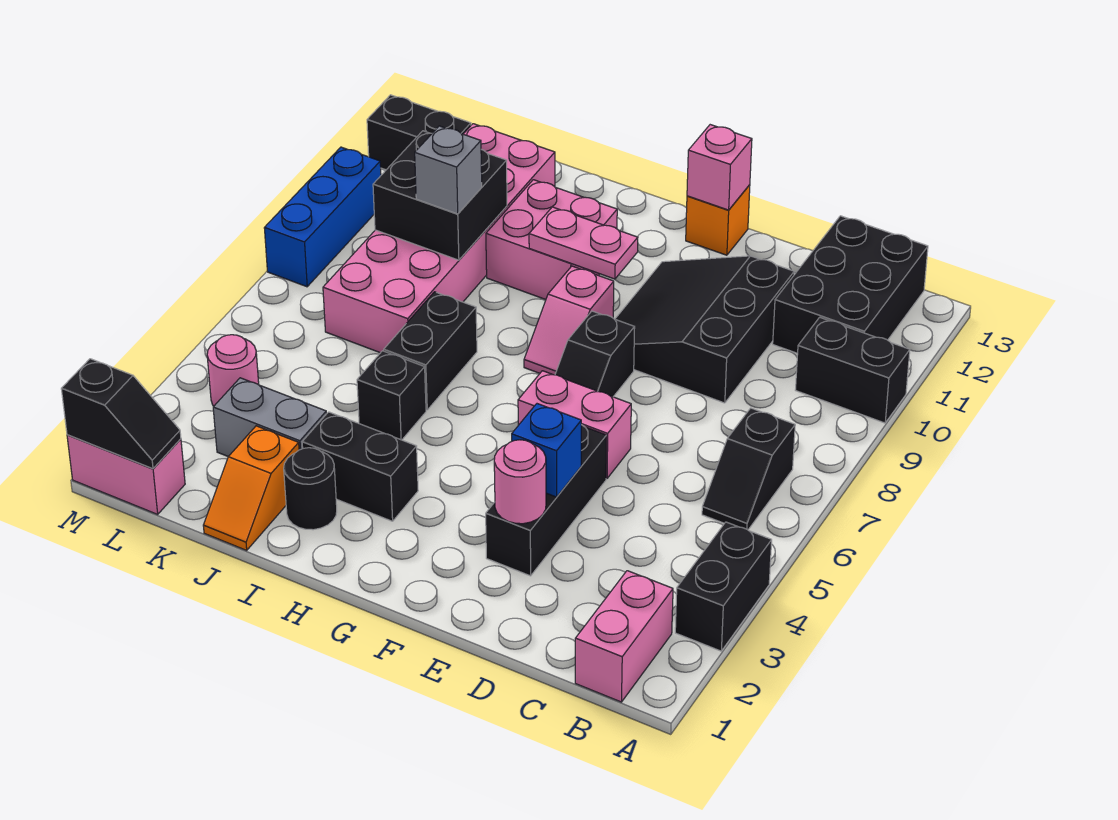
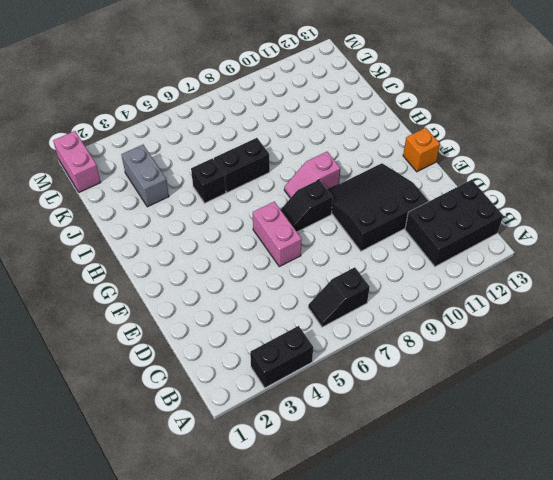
none -> black brick A10:B10 level 1
none -> pink brick B1:B2 level 1
none -> black brick E3:E5 level 1
none -> black brick H3:I3 level 1

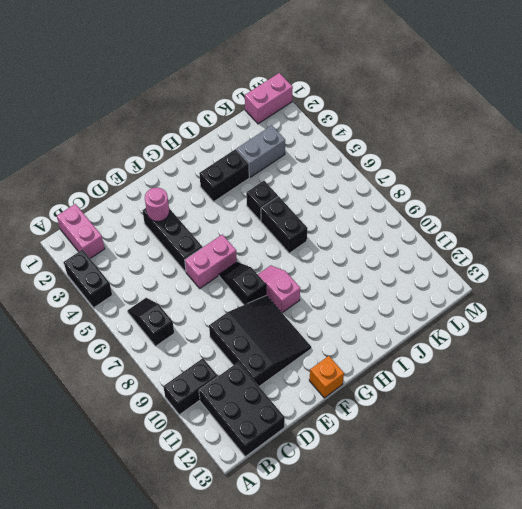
none -> pink brick H10:I11 level 1
none -> black round brick I2 level 1
none -> orange slope J1:J2 level 1 top 2
none -> pink brick J7:K12 level 1

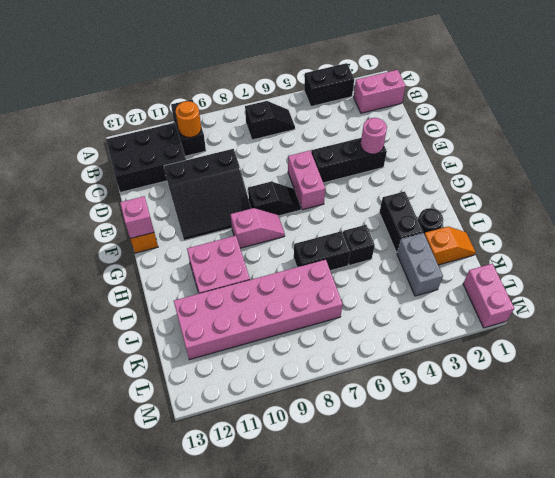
orange round brick B10 level 2 -> none
none -> pink round brick L4 level 1
none -> black brick L12:M12 level 1
none -> blue brick M8:M10 level 1
none -> blue brick E4 level 2

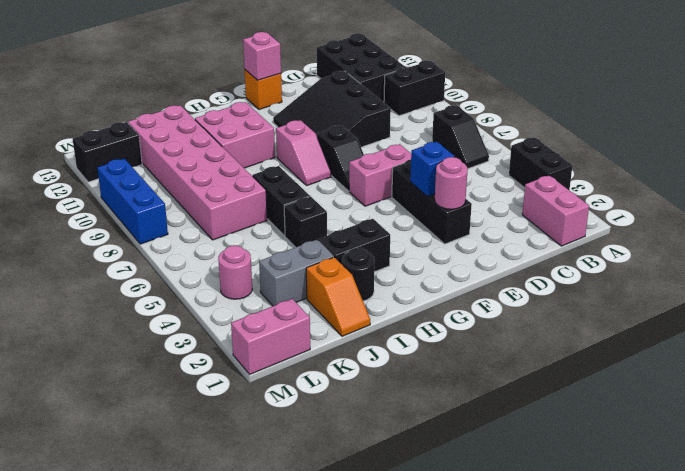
none -> pink plate G10:H10 level 2
none -> black brick J9:K10 level 2
none -> black slope L1:M1 level 2 top M
none -> grey brick J9 level 3

